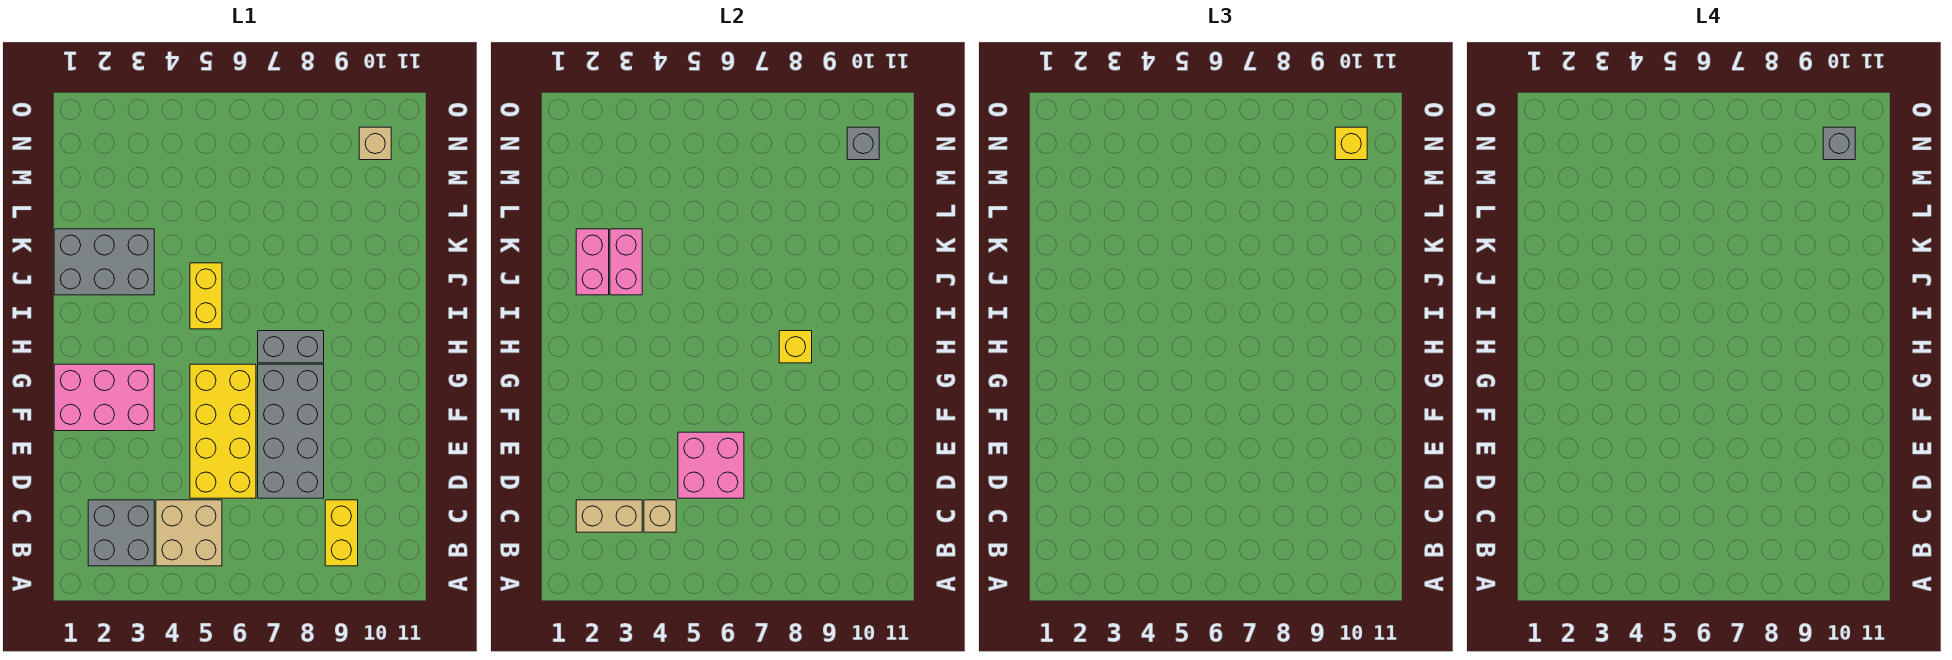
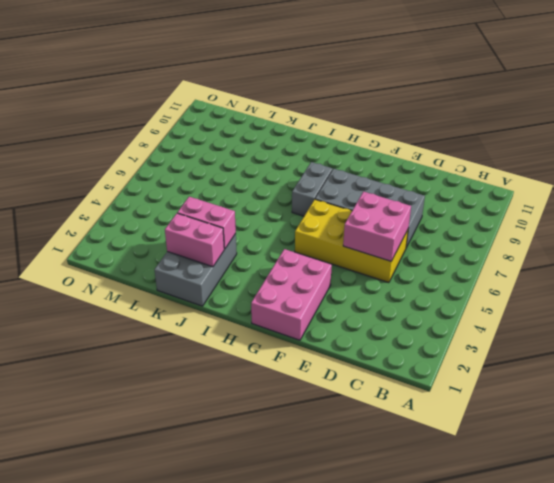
none -> grey brick B2:C3 level 1
none -> tan brick B4:C5 level 1
none -> yellow brick B9:C9 level 1

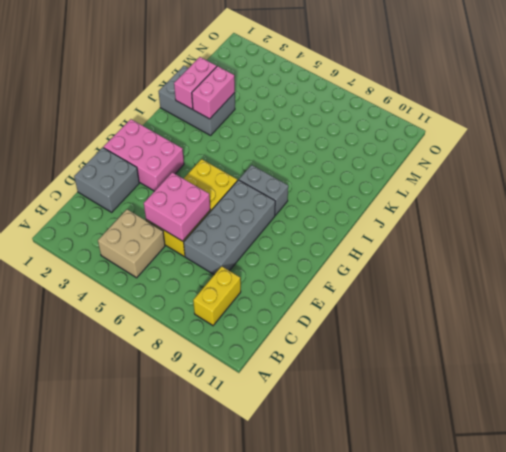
grey brick D1:E2 level 1 -> grey brick B2:C3 level 1
none -> yellow brick I5:J5 level 1
none -> tan brick N10 level 1
none -> tan brick C2:C3 level 2

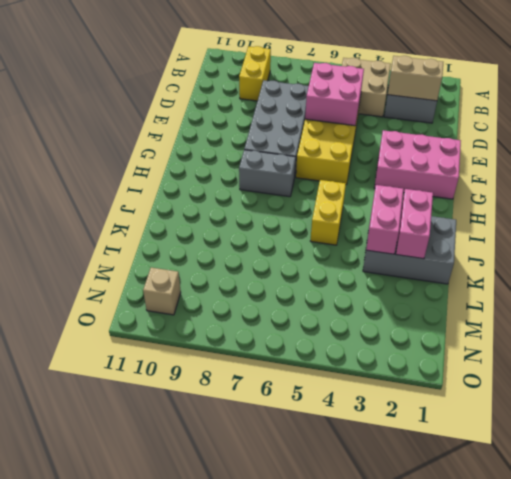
none -> tan brick C4 level 2
none -> yellow brick H8 level 2
none -> grey brick N10 level 2

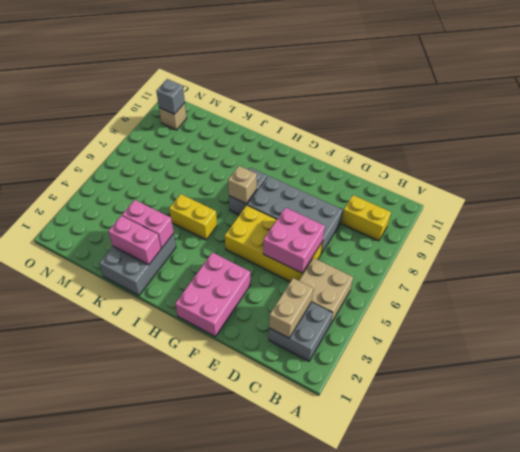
tan brick H7 level 2 -> tan brick C4 level 2
none -> yellow brick H8 level 2
none -> yellow brick N10 level 3
none -> grey brick N10 level 4

